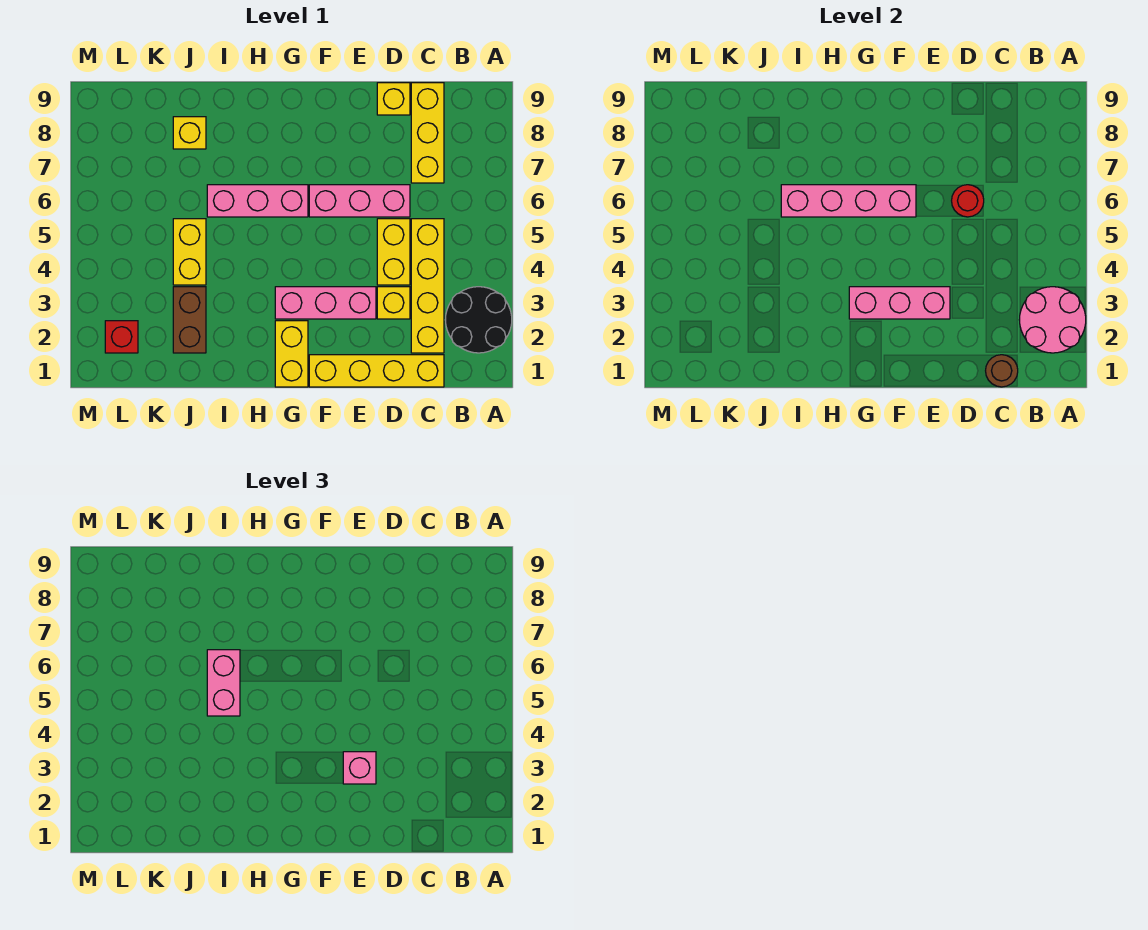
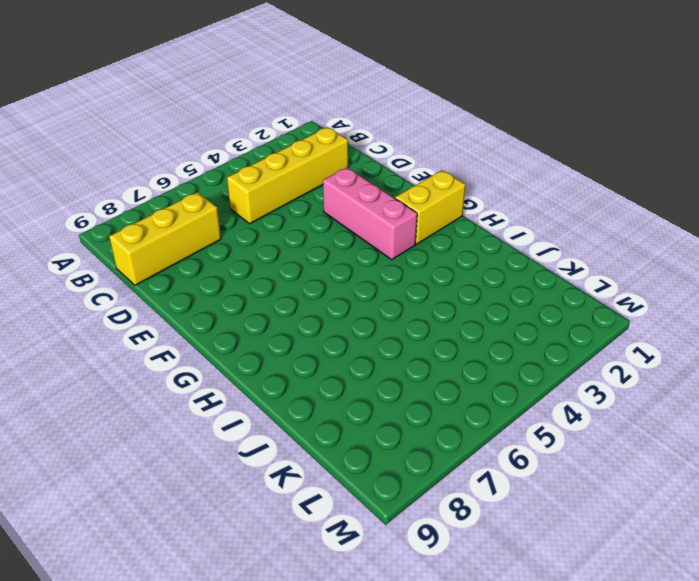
none -> black round brick A2:B3 level 1
none -> yellow brick C1:F1 level 1
none -> yellow brick D3 level 1

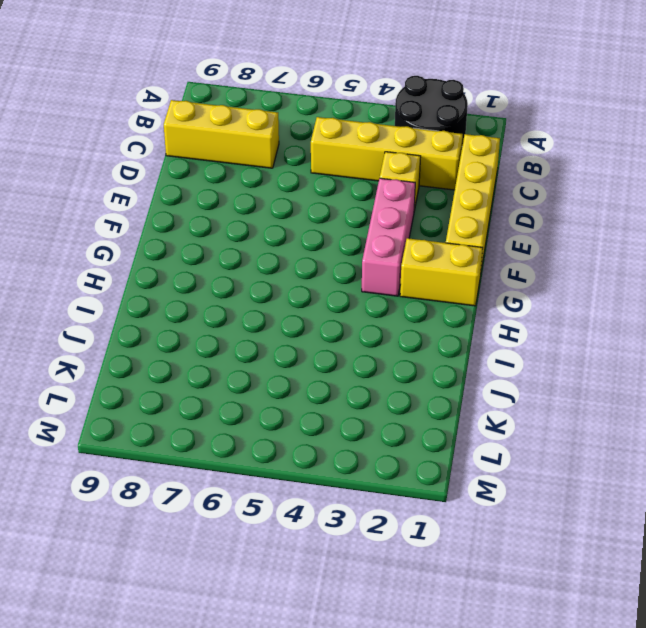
none -> yellow brick D4:D5 level 1
none -> pink brick D6:F6 level 1
none -> yellow brick D9 level 1

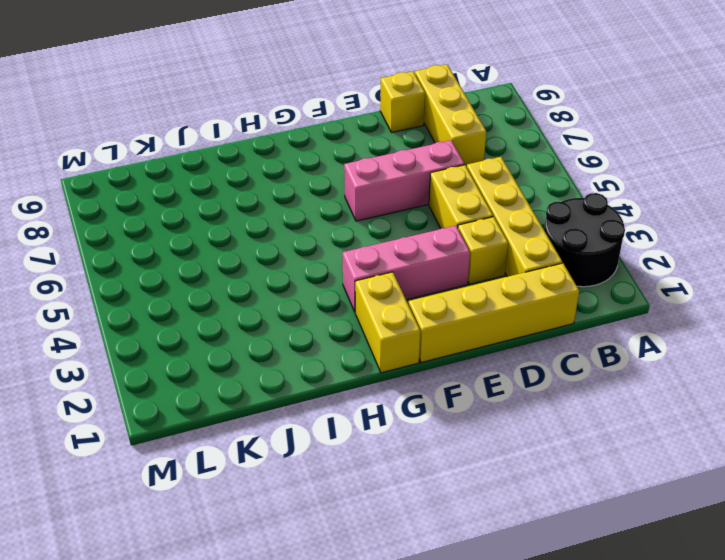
none -> pink brick G6:I6 level 1
none -> brown brick J2:J3 level 1
none -> yellow brick J4:J5 level 1

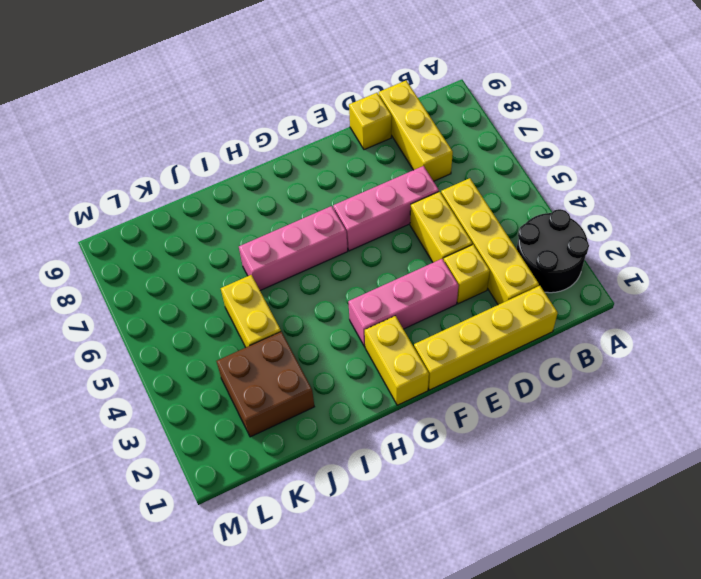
brown brick J2:K3 level 1 -> brown brick J2:J3 level 1
none -> yellow brick J8 level 1
none -> red brick L2 level 1
none -> pink round brick A2:B3 level 2

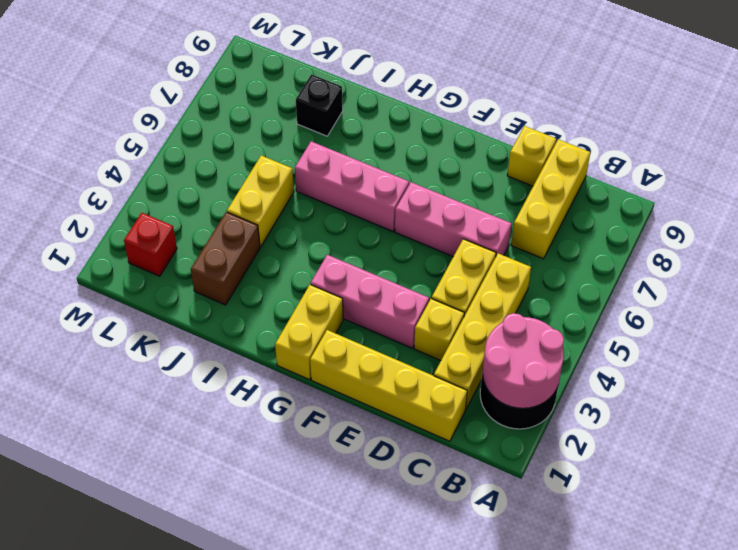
black brick J8 level 1 -> yellow brick J8 level 1
none -> brown round brick C1 level 2
none -> red round brick D6 level 2
none -> pink brick E3:G3 level 2

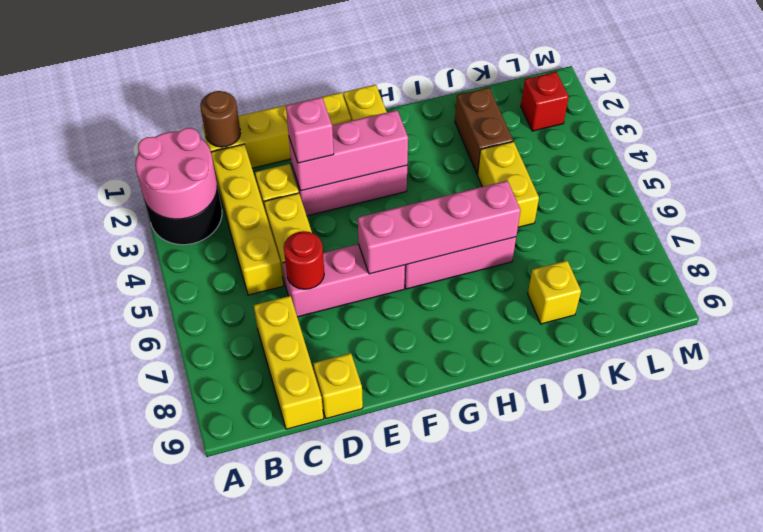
none -> pink brick I5:I6 level 3

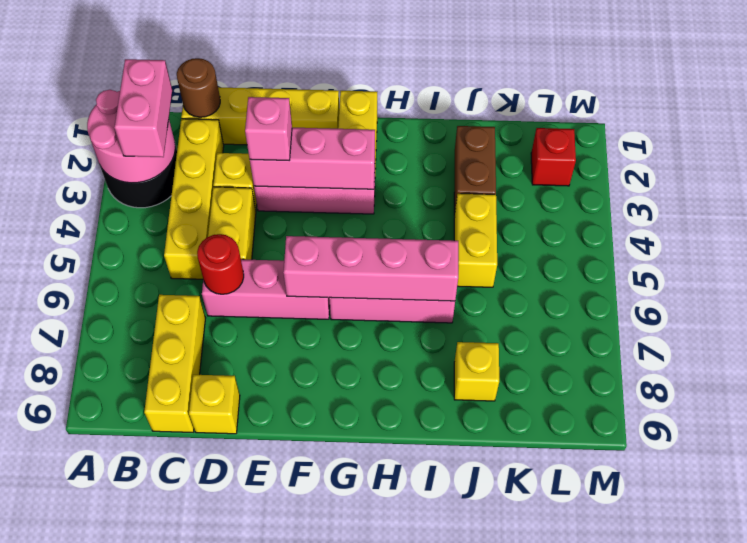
pink brick B2:B3 level 3 -> pink brick I5:I6 level 3

